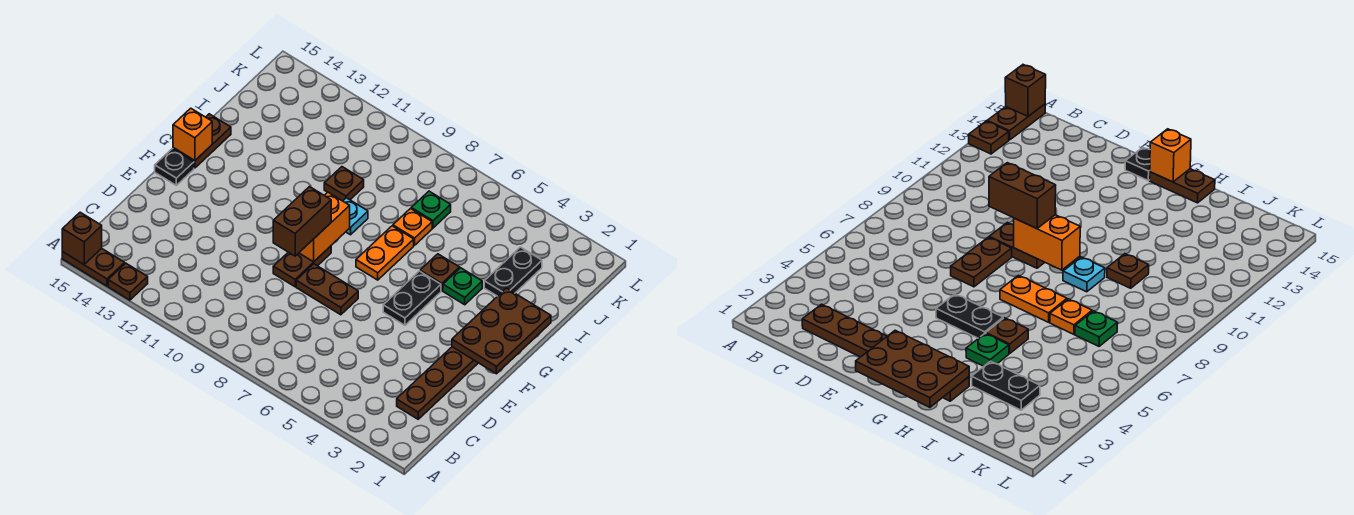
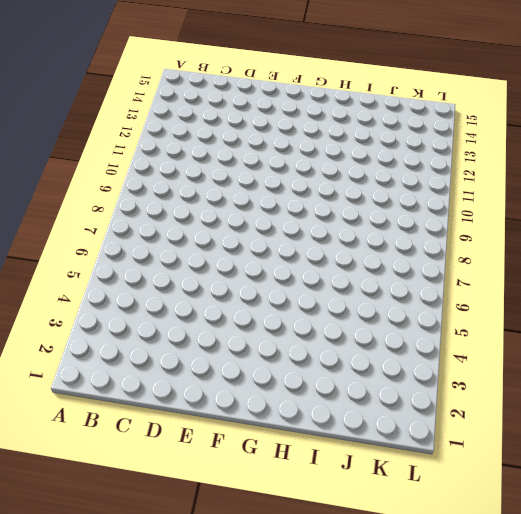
none -> brown plate A13 level 1
none -> brown plate A14:A15 level 1
none -> brown plate C2:H2 level 1

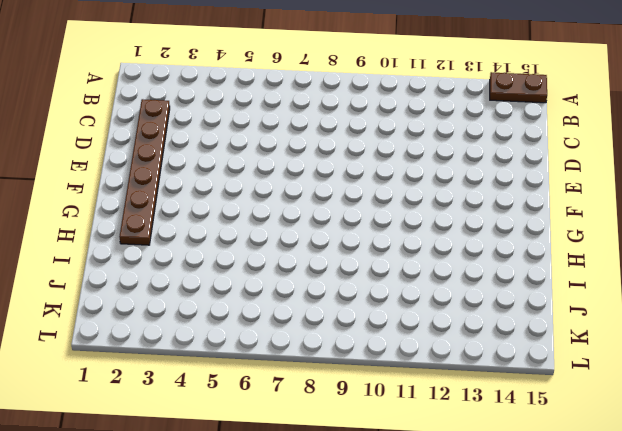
none -> brown plate A13 level 1
none -> brown plate E7:E8 level 1
none -> brown plate E9:F9 level 1

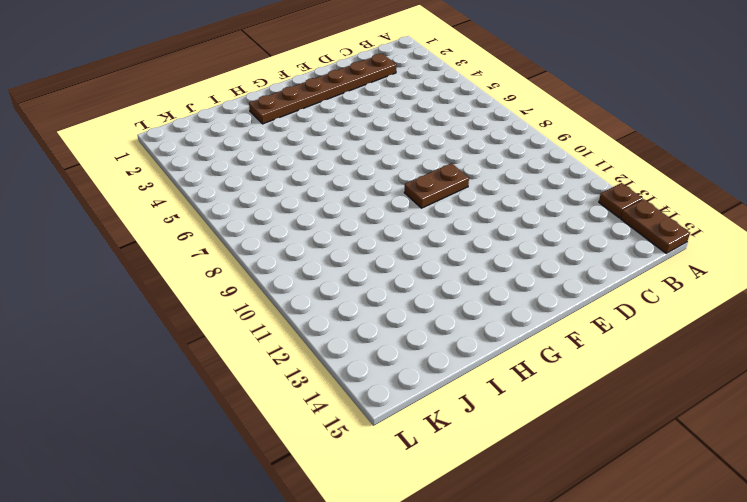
none -> brown plate E7:E8 level 1
none -> black plate F5:G5 level 1
none -> black plate F15 level 1

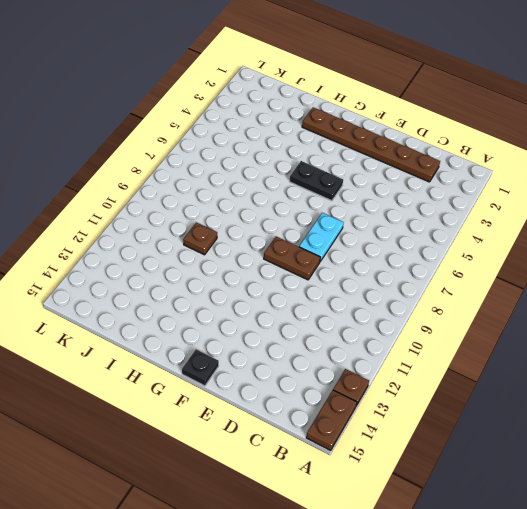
cyan plate E7:E8 level 1 -> brown plate E7:E8 level 1
none -> orange plate G7:H7 level 1
none -> brown plate G15:H15 level 1
none -> green plate H4 level 1

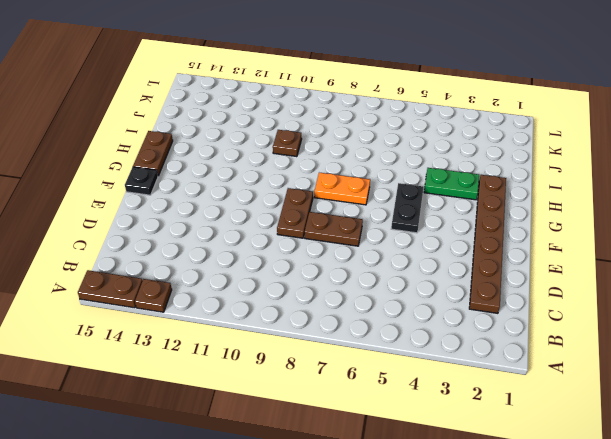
orange plate G7:G8 level 1 -> orange plate G7:H7 level 1
green plate H3:H4 level 1 -> green plate H4 level 1
none -> brown plate H5 level 1
none -> cyan plate H9 level 1
none -> black plate I3:J3 level 1

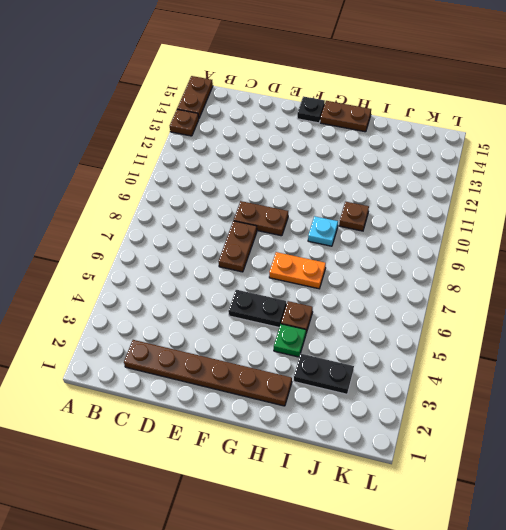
none -> orange plate I7 level 1
none -> green plate J7 level 1
none -> brown brick A15 level 2

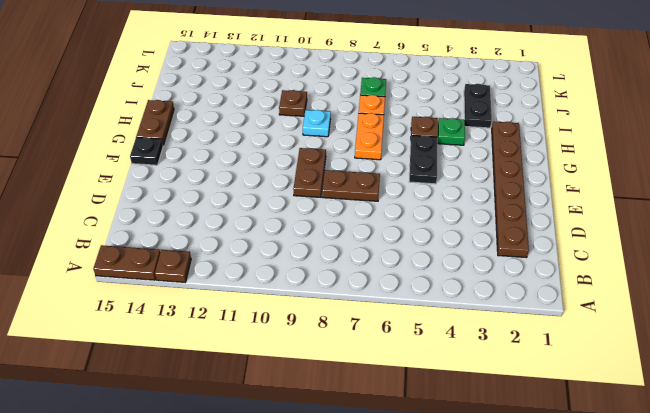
none -> brown brick A15 level 2
none -> brown plate F1:H2 level 2
none -> orange brick F9:G9 level 2

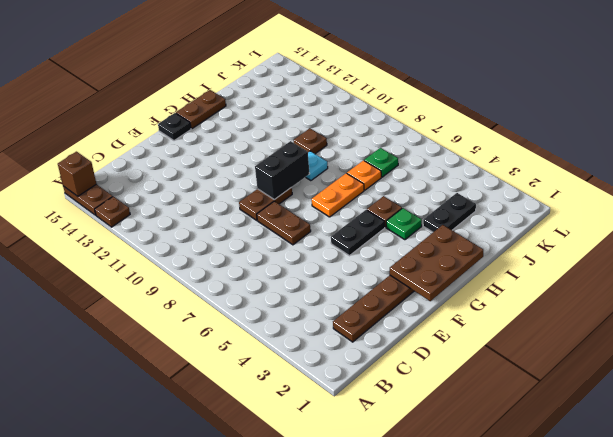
black brick F9:G9 level 2 -> orange brick F9:G9 level 2
none -> orange brick G15 level 2
none -> brown brick E9:F9 level 3

